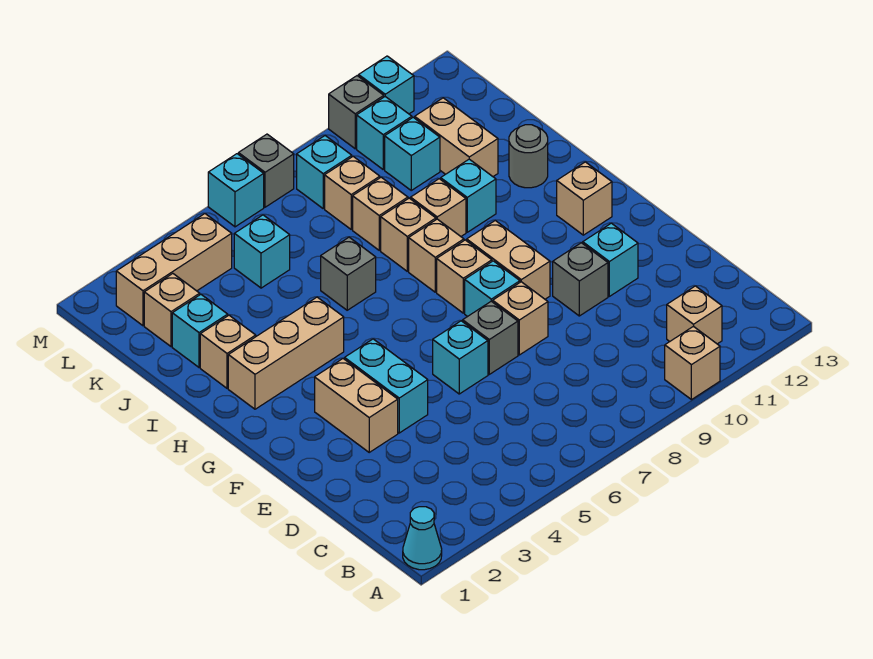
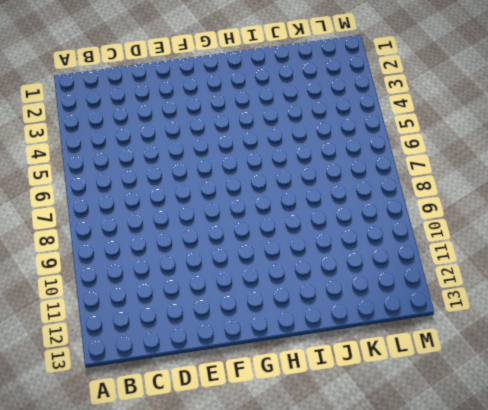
none -> cyan cone A1 level 1
none -> tan brick A10 level 1
none -> tan brick B11 level 1
none -> tan brick E3:F3 level 1

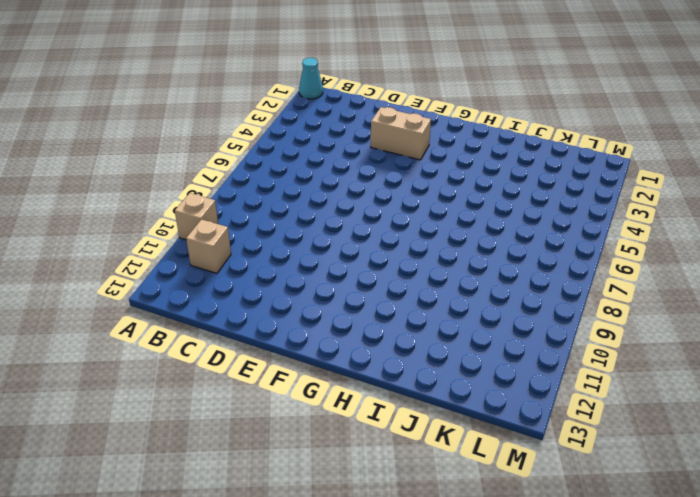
none -> cyan brick E4:F4 level 1
none -> cyan brick E6 level 1
none -> grey brick E7 level 1
none -> tan brick E8 level 1

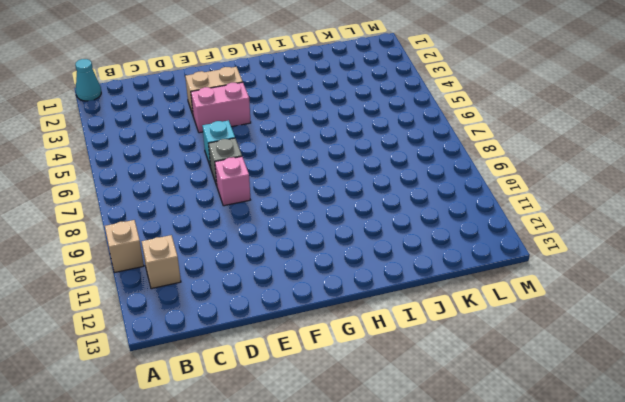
pink brick E4:F4 level 1 -> cyan brick E4:F4 level 1
pink brick E8 level 1 -> tan brick E8 level 1
none -> grey brick E10 level 1
none -> cyan brick E11 level 1
none -> cyan brick F8 level 1
none -> tan brick F9:G9 level 1

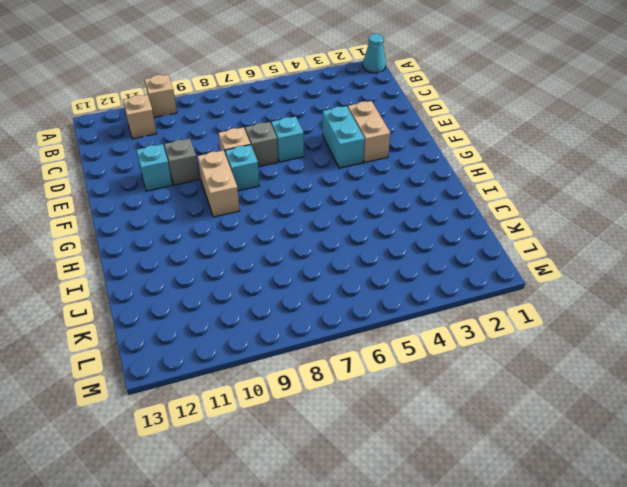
none -> tan brick G8 level 1
none -> tan brick G12 level 1
none -> tan brick H2:H4 level 1
none -> tan brick H8 level 1

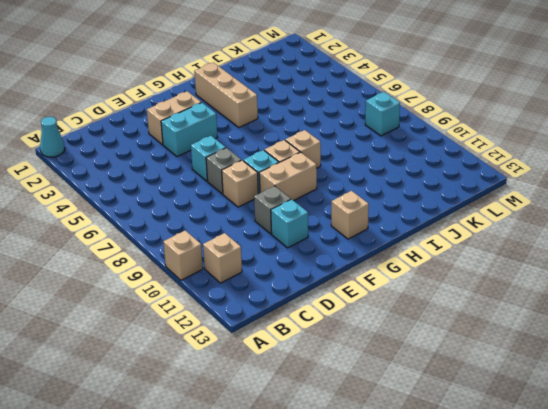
none -> tan brick I2 level 1
none -> grey brick I6 level 1
none -> tan brick I8 level 1
none -> tan brick I9 level 1

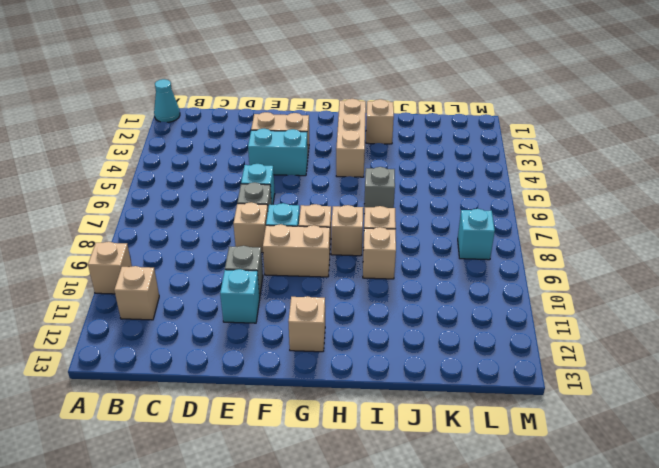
none -> cyan brick I10 level 1
none -> grey round brick I12 level 1
none -> cyan brick J2 level 1
none -> tan brick J8 level 1

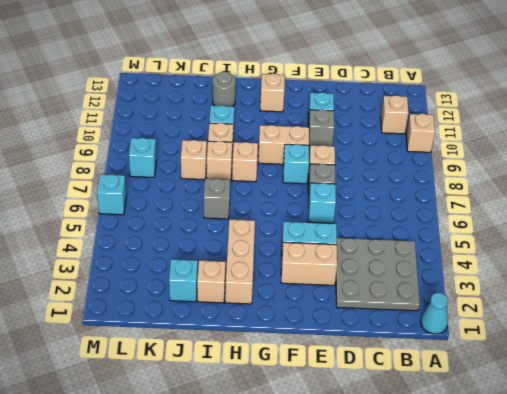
grey plate B2:D4 level 1 -> none
none -> tan brick G8 level 1
none -> tan brick J11:K11 level 1
none -> tan brick K2 level 1
none -> cyan brick K5 level 1

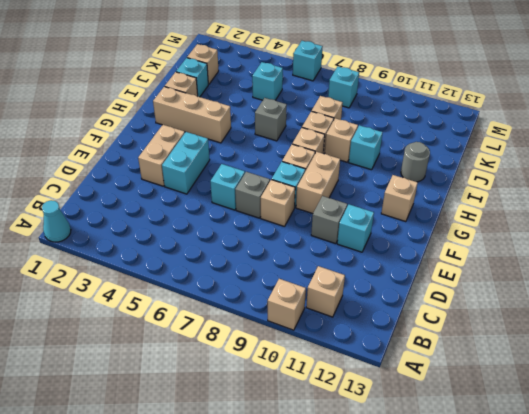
none -> tan brick J11:K11 level 1
none -> tan brick K8 level 1
none -> cyan brick K10 level 1
none -> tan brick L2:L4 level 1

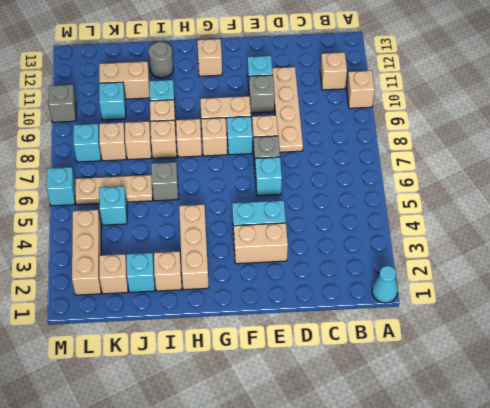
tan plate D8:D11 level 1 -> none
tan plate J6:L6 level 1 -> none
none -> cyan brick L10 level 1
none -> grey brick M7 level 1
none -> cyan brick M11 level 1

